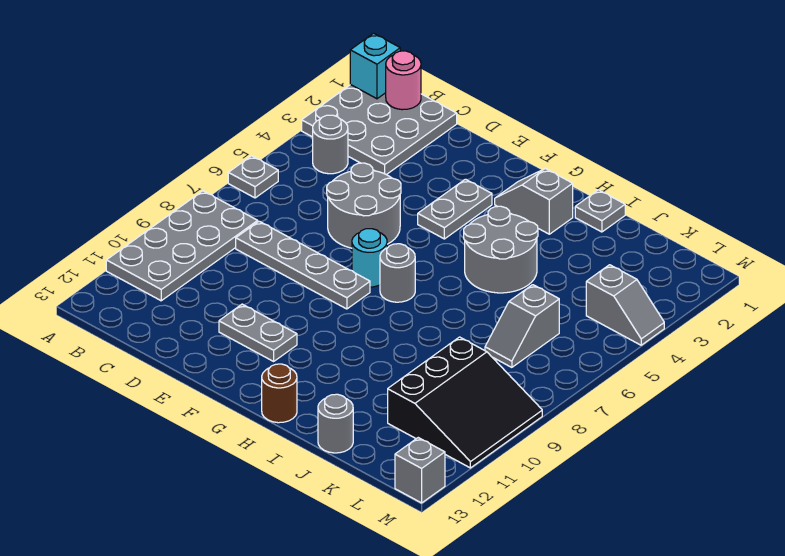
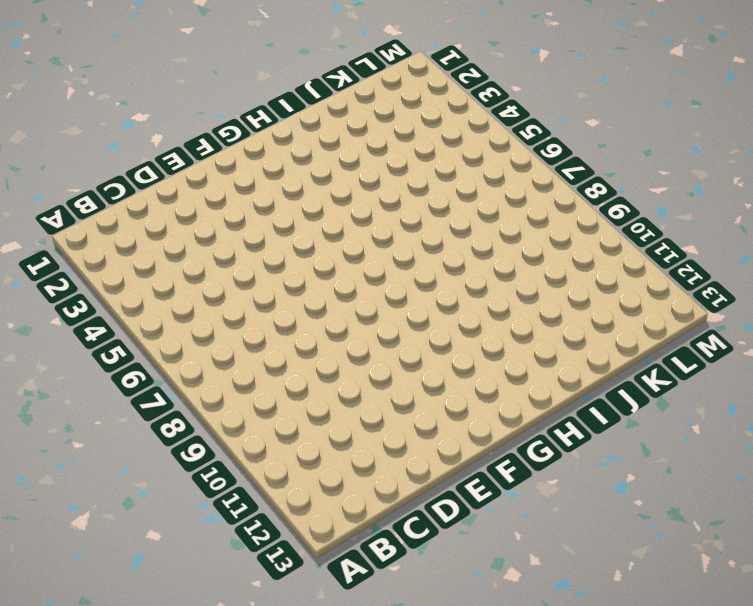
none -> grey plate A1:C3 level 1
none -> grey plate A6 level 1
none -> grey plate A8:B11 level 1

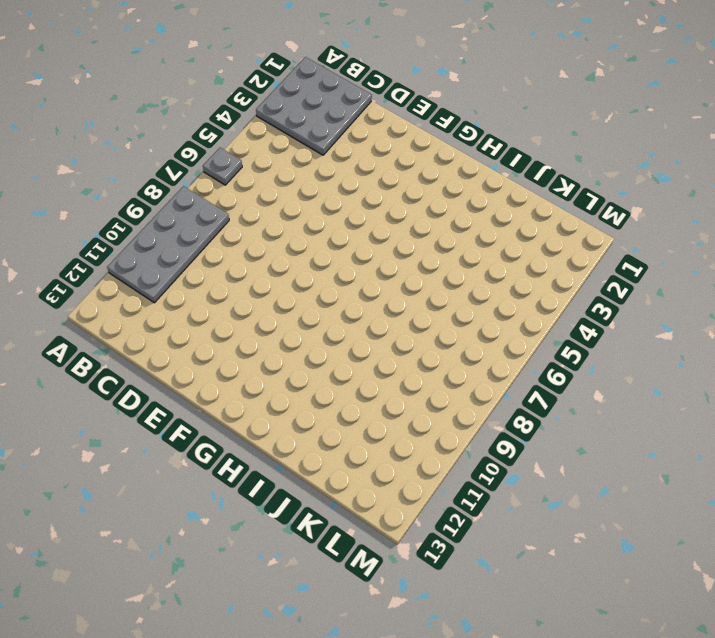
none -> grey round brick B4 level 1
none -> grey plate C8:F8 level 1
none -> grey round brick D5:E6 level 1

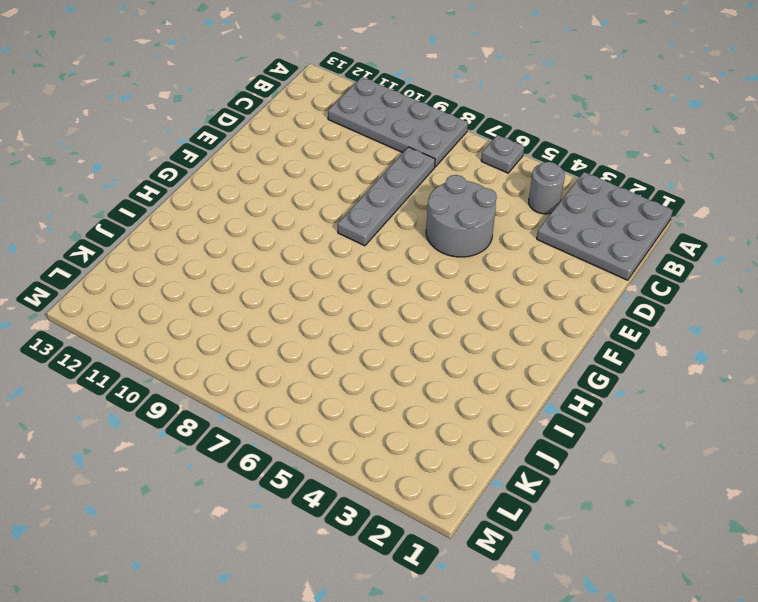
none -> grey plate E11:F11 level 1
none -> grey plate F3:F4 level 1
none -> cyan round brick F7 level 1

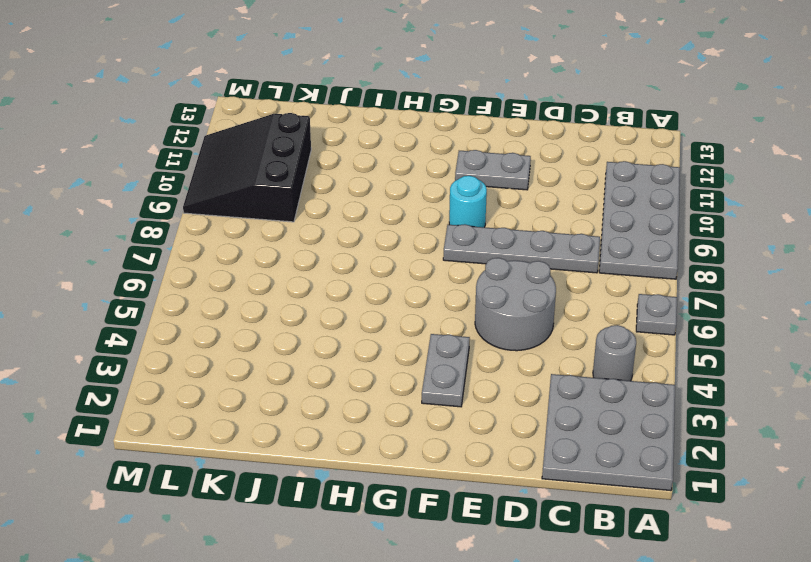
cyan round brick F9 level 1 -> cyan round brick F7 level 1
none -> grey slope G2:H2 level 1 top H
none -> grey round brick G7 level 1
none -> grey round brick H4:I5 level 1

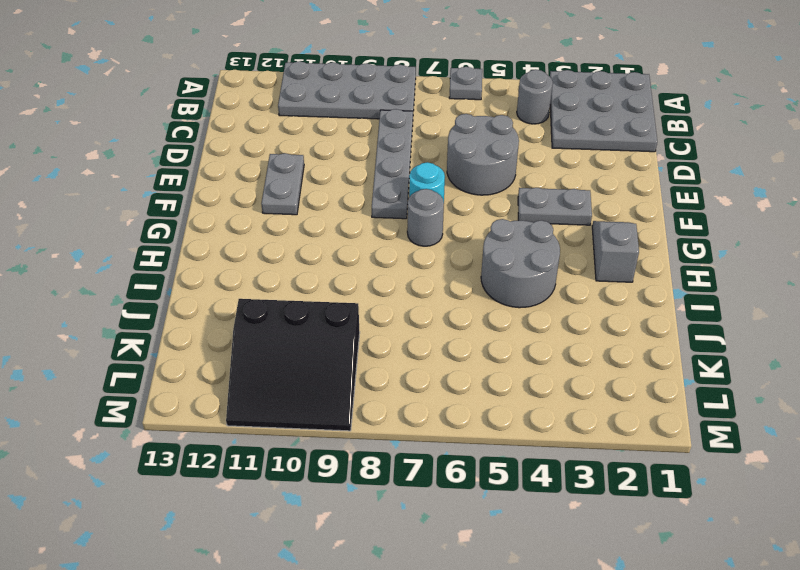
none -> brown round brick H13 level 1
none -> grey plate I1 level 1
none -> grey round brick J13 level 1

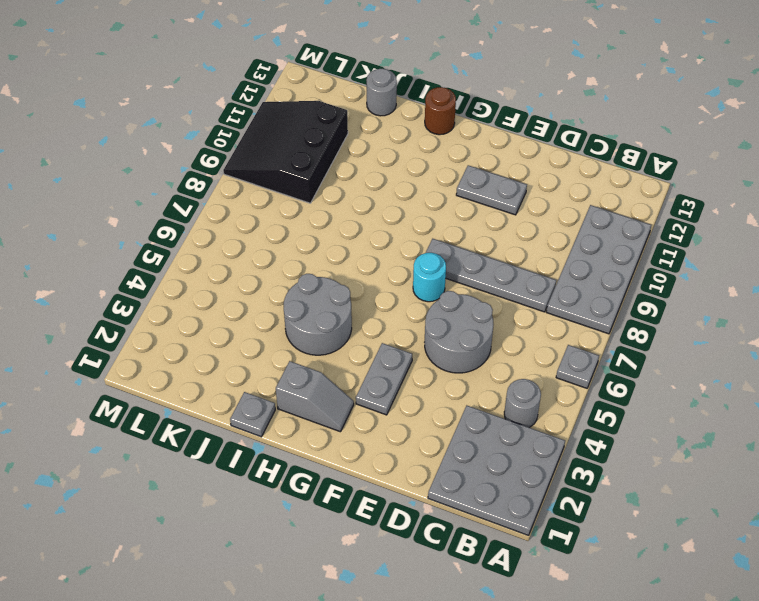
none -> grey round brick G7 level 1
none -> grey slope K6:K7 level 1 top 6
none -> grey slope L4:M4 level 1 top L

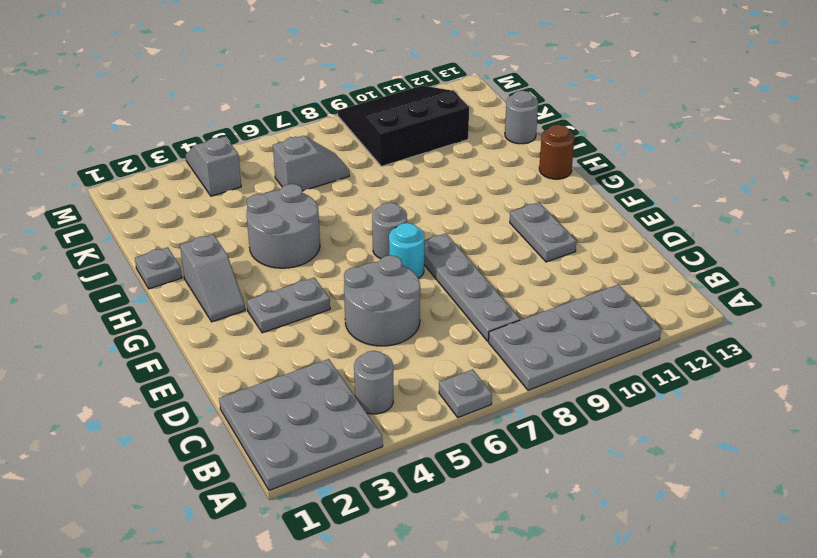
none -> grey brick M13 level 1
none -> cyan brick A1 level 2
none -> pink round brick B1 level 2

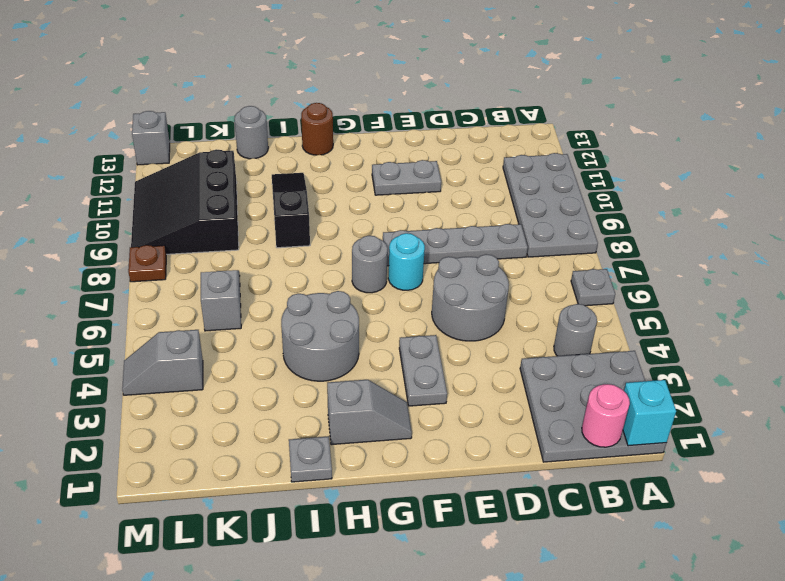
black slope I9:I11 level 1 top 9 -> none
brown plate M8 level 1 -> none

